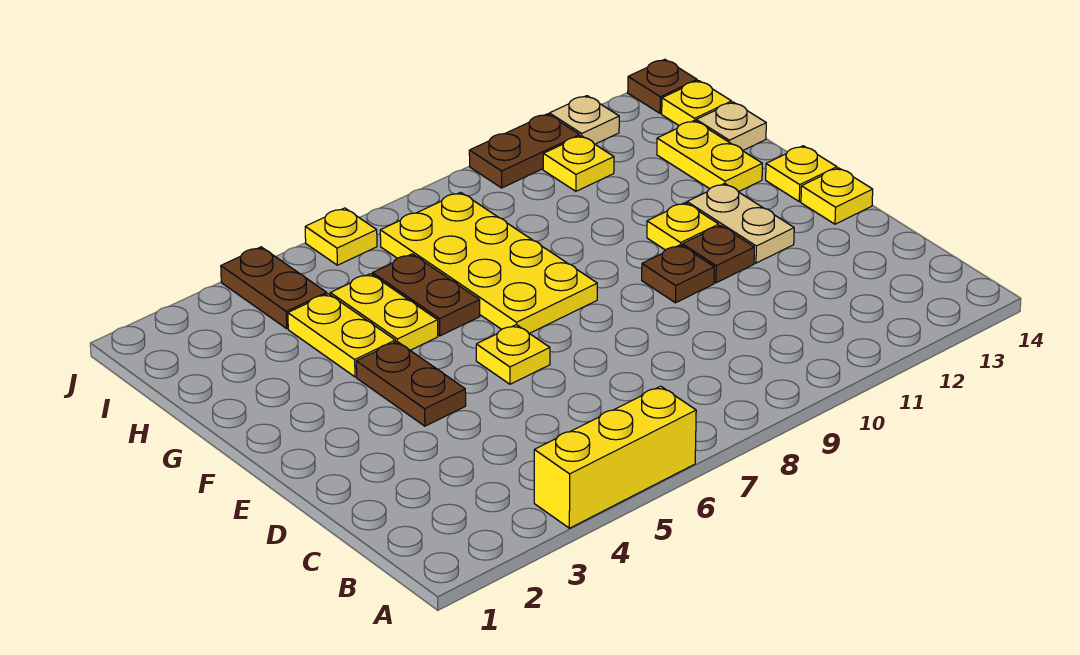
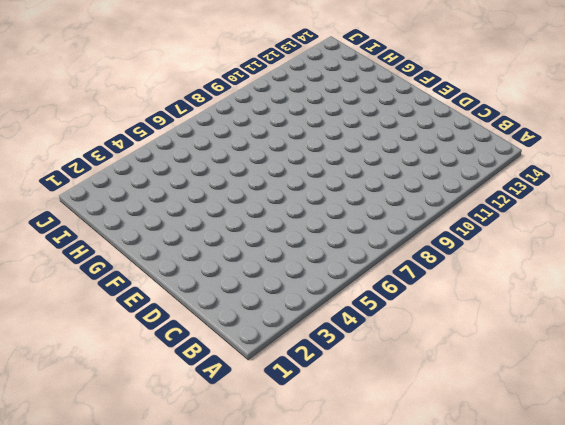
none -> yellow brick A4:A6 level 1
none -> brown plate E4:F4 level 1
none -> yellow plate E6 level 1

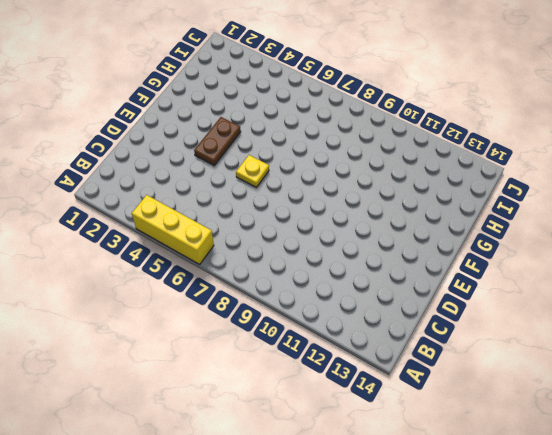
none -> brown plate E10 level 1
none -> brown plate E11 level 1
none -> tan plate E12:F12 level 1

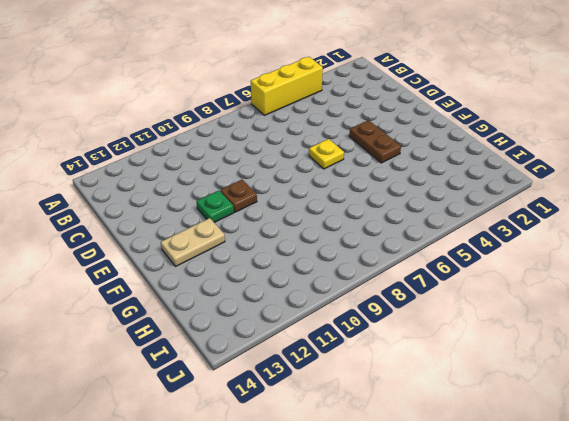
green plate E11 level 1 -> brown plate E11 level 1
tan plate F12:F13 level 1 -> tan plate E12:F12 level 1
none -> yellow plate E14 level 1
none -> yellow plate F7:I8 level 1
none -> yellow plate F11 level 1

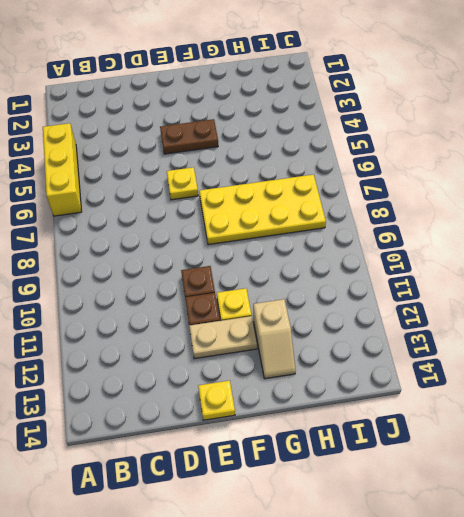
tan slope G12:G13 level 1 top 12 -> yellow plate G13:H13 level 1
none -> yellow plate F14 level 1
none -> yellow plate G4:H4 level 1
none -> yellow plate G5:H5 level 1

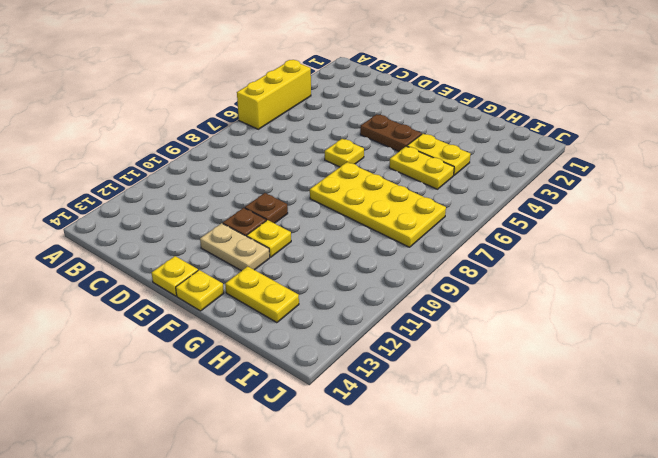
none -> brown plate G6:H6 level 1
none -> tan plate H14 level 1
none -> brown plate I4:J4 level 1

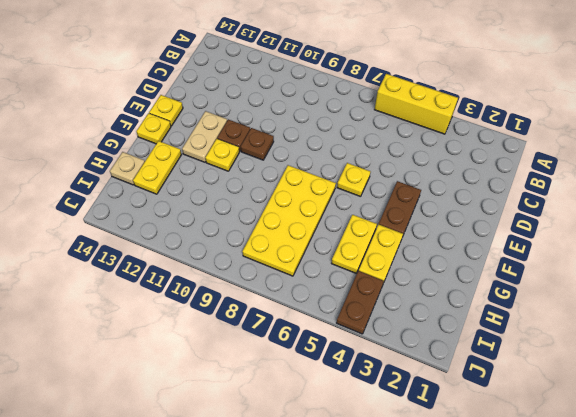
none -> brown plate G6:H6 level 1
none -> yellow plate I11 level 1
none -> yellow plate I14 level 1

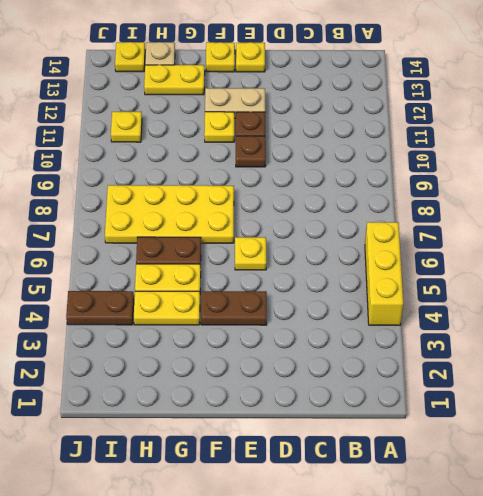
none -> yellow plate J6 level 1
none -> brown plate J10:J11 level 1
none -> tan plate J12 level 1

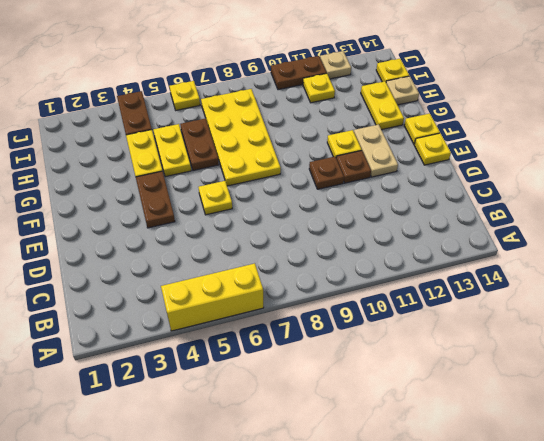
none -> brown plate J14 level 1

